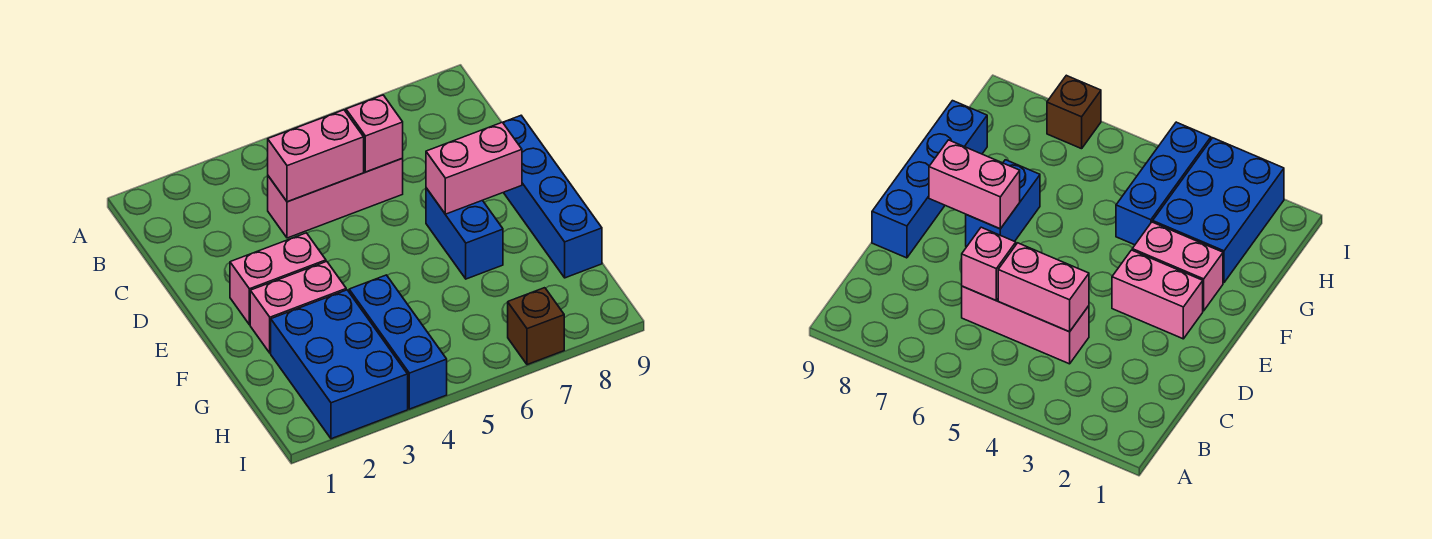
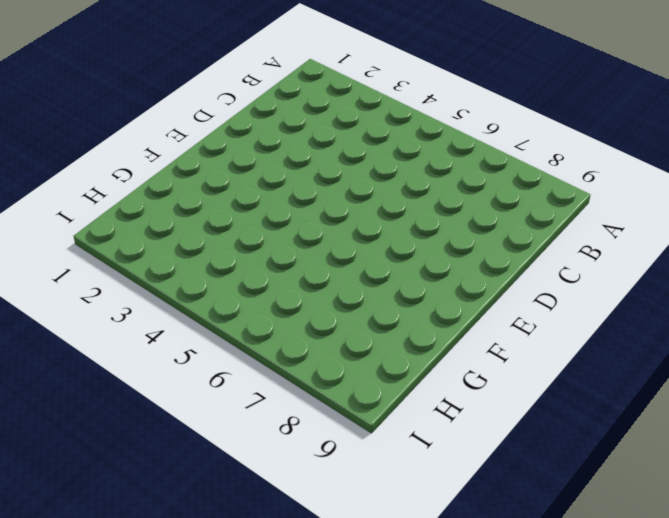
none -> pink brick C4:C6 level 1
none -> blue brick D9:G9 level 1

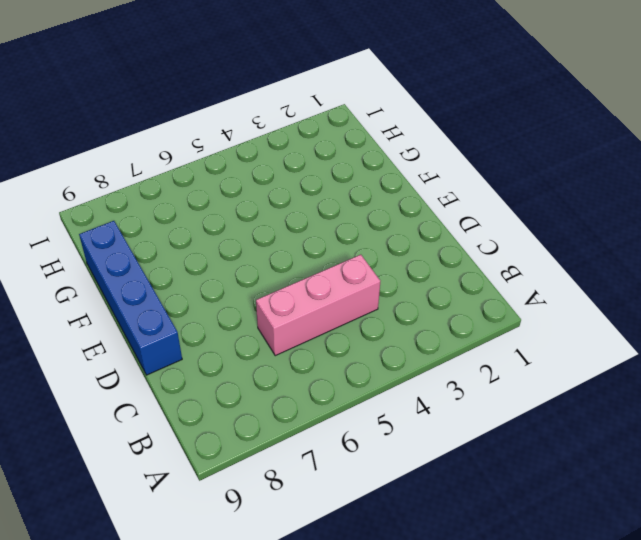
none -> pink brick E2:E3 level 1
none -> blue brick E7:F7 level 1

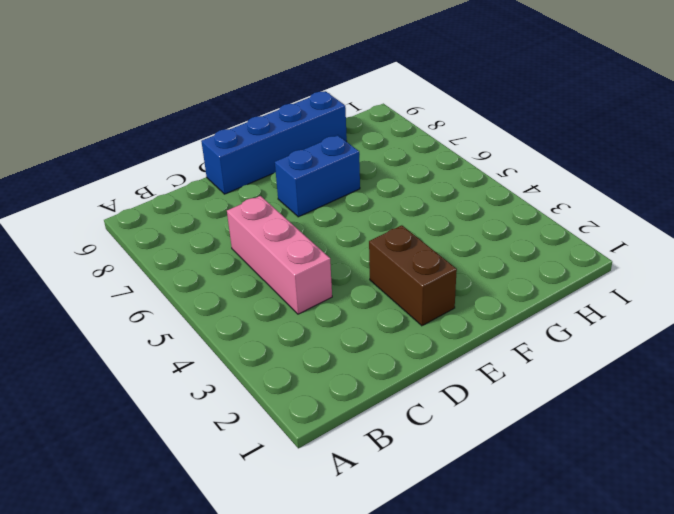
brown brick E2:E3 level 1 -> pink brick E2:E3 level 1
none -> pink brick F2:F3 level 1
none -> blue brick G2:I3 level 1

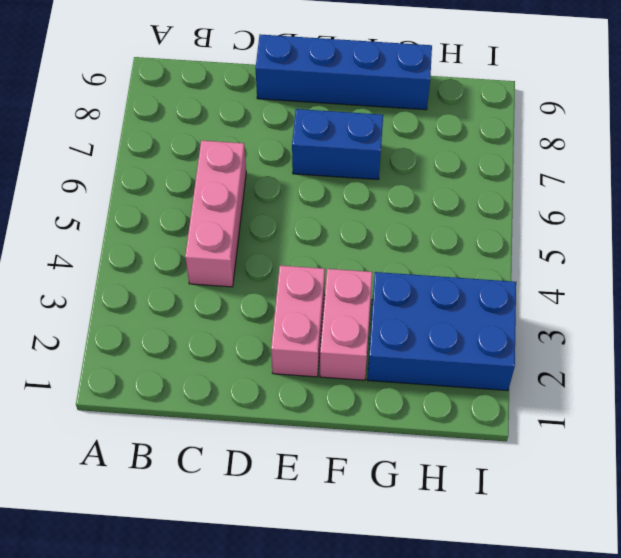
none -> blue brick G4:I4 level 1
none -> brown brick I7 level 1

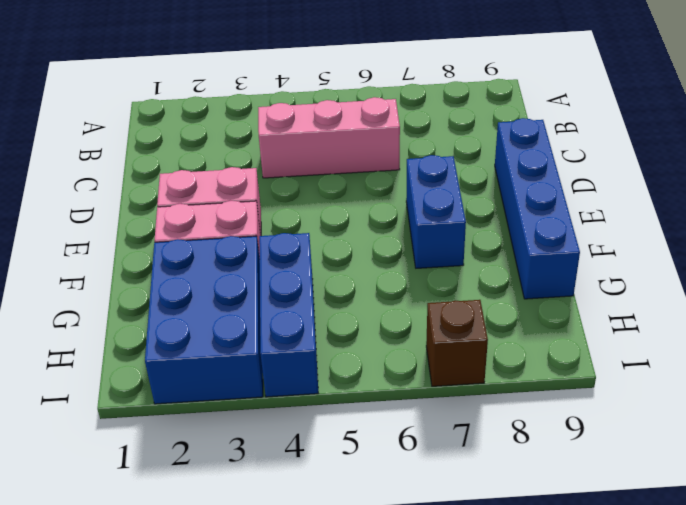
none -> pink brick C4:C5 level 2
none -> pink brick C6 level 2

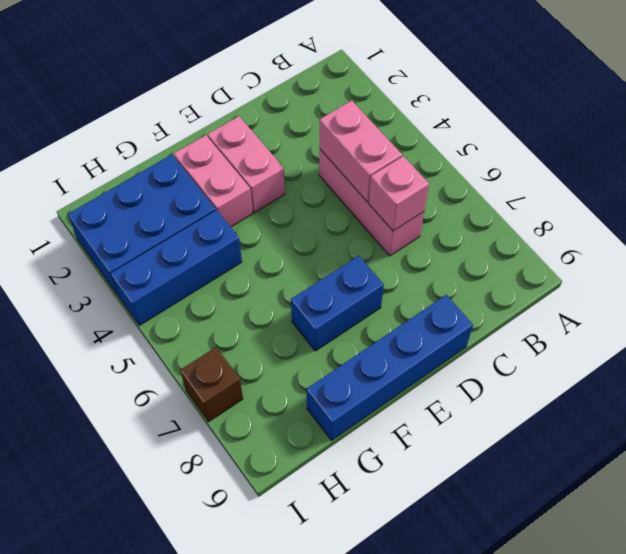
none -> pink brick E7:E8 level 2

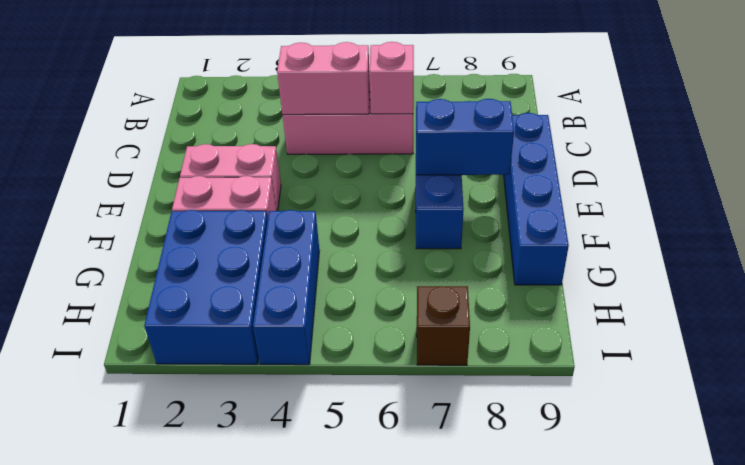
blue brick E7:E8 level 2 -> pink brick E7:E8 level 2

